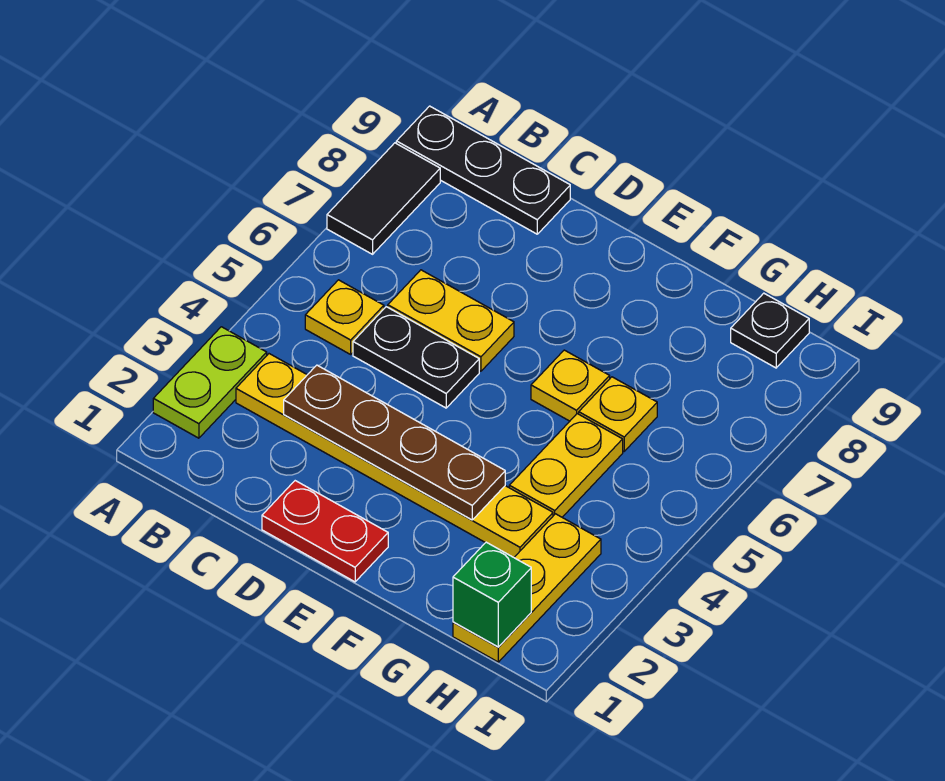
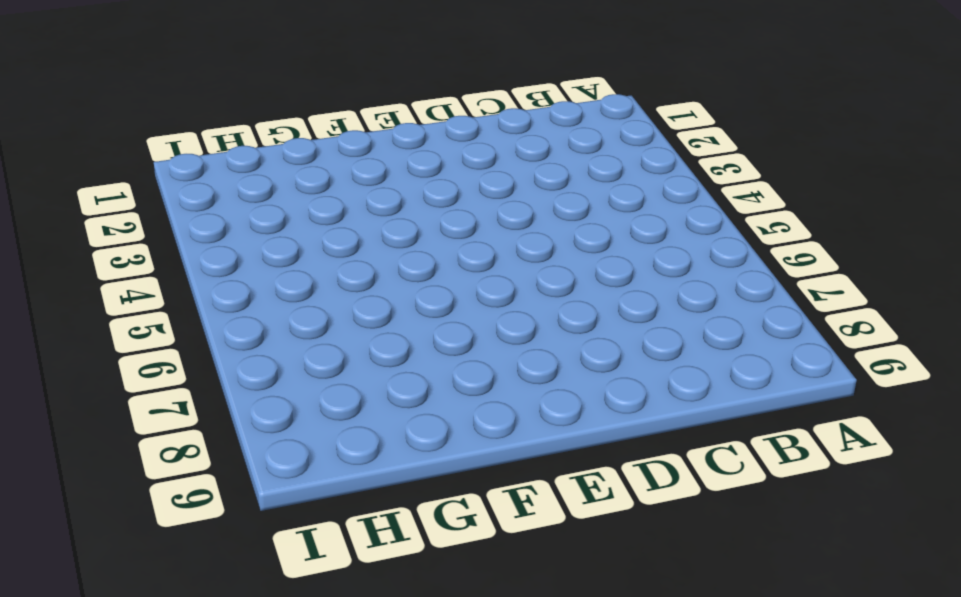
none -> lime plate A2:A3 level 1
none -> black tile A7:A8 level 1
none -> black plate A9:C9 level 1

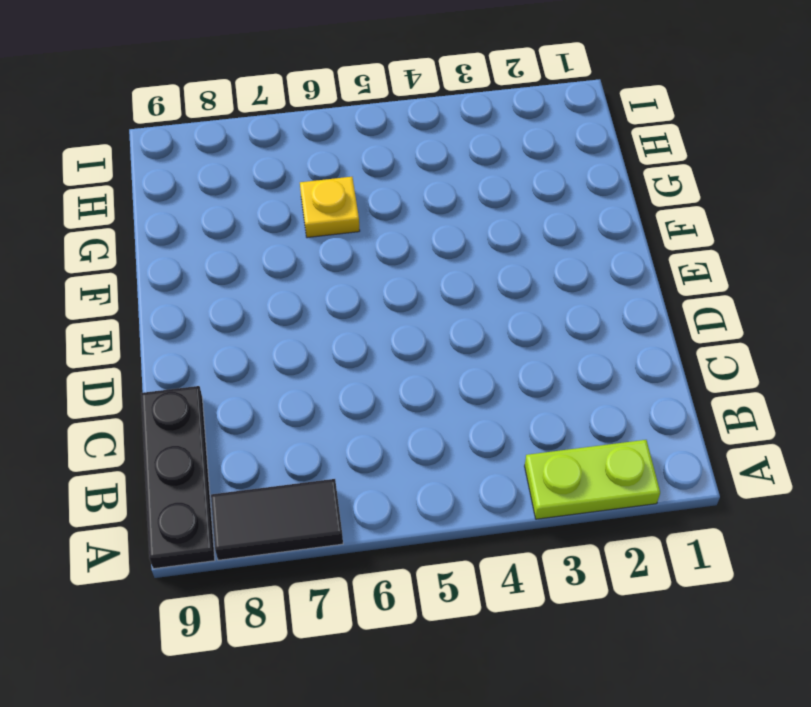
none -> yellow plate B3:G3 level 1
none -> yellow plate B5 level 1
none -> black plate C5:D5 level 1

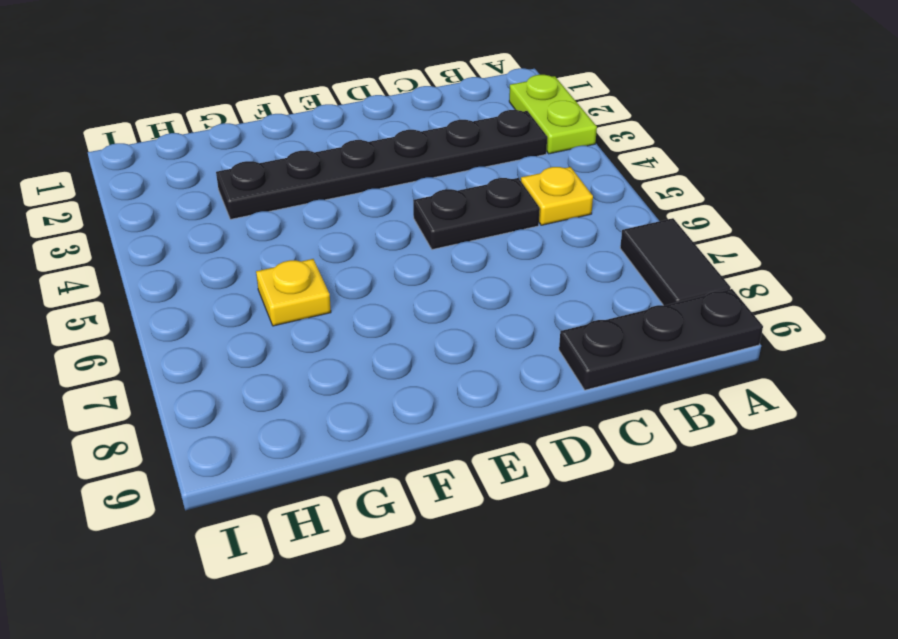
black plate B3:G3 level 1 -> yellow plate B3:G3 level 1
none -> yellow plate C6:D6 level 1
none -> red plate D1:E1 level 1
none -> yellow plate F6 level 1

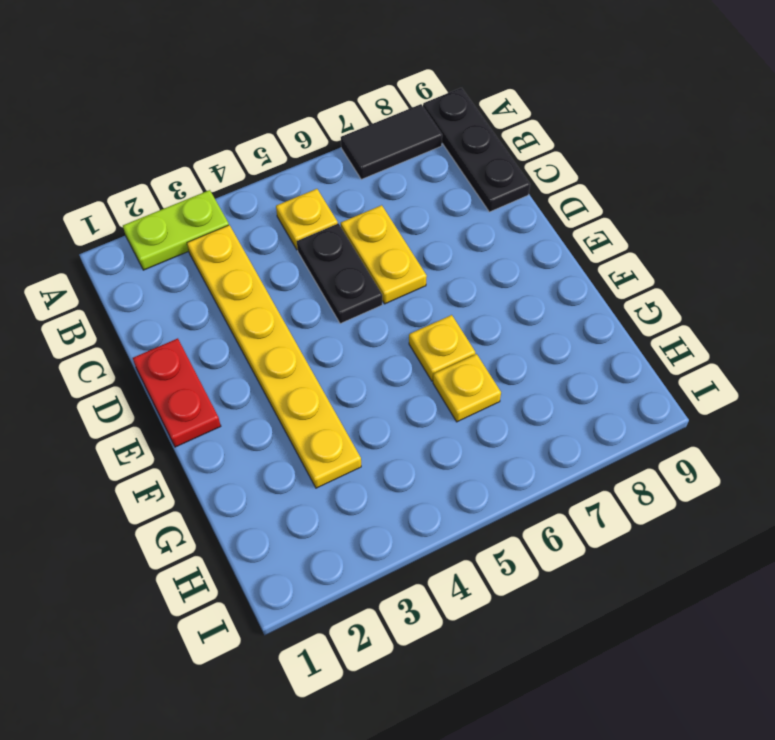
none -> yellow plate G4:G5 level 1
none -> yellow plate H1:H3 level 1
none -> black plate H9 level 1

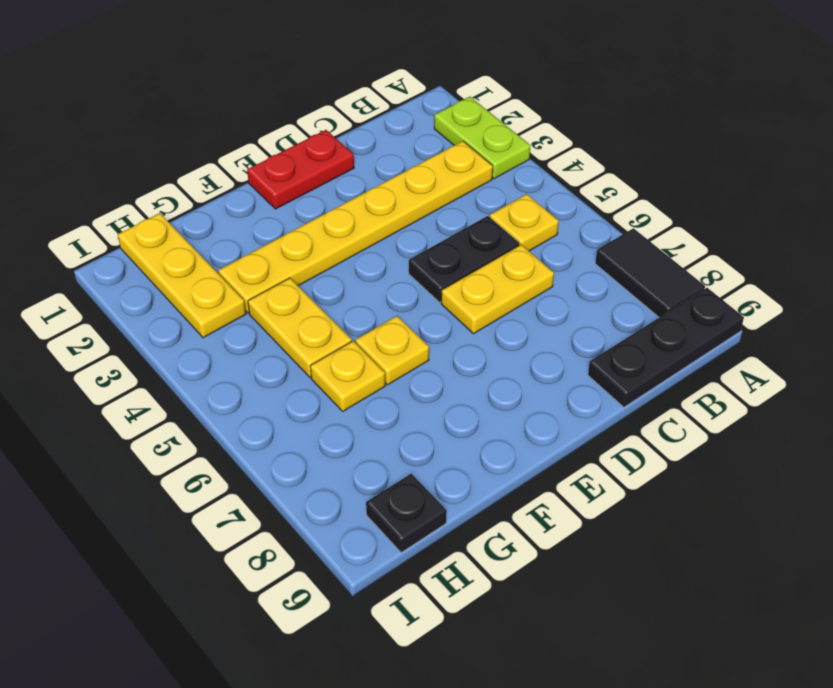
none -> brown plate C3:F3 level 2
none -> green brick H1 level 2

